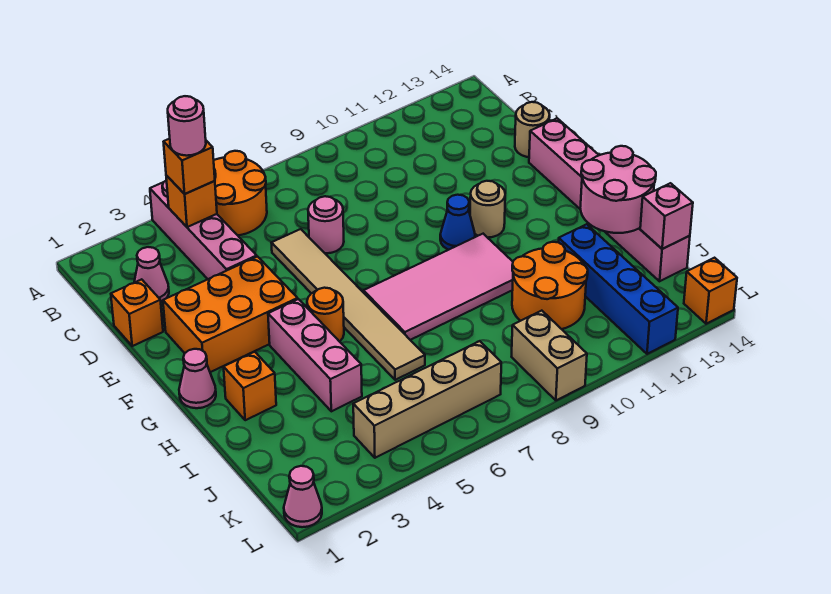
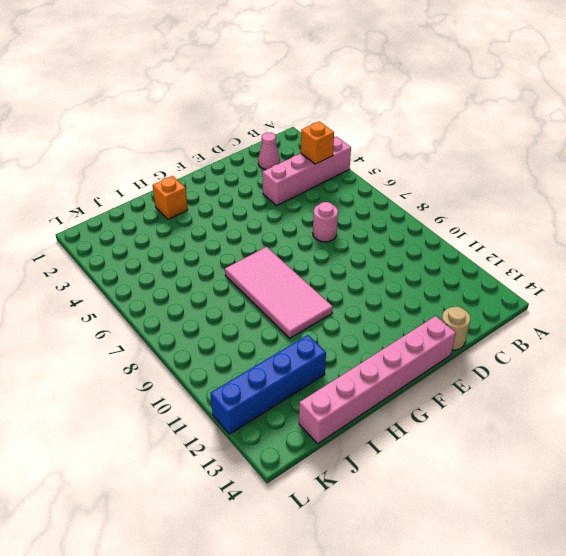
none -> orange round brick A5:B6 level 1
none -> orange brick D1 level 1
none -> tan tile D6:I6 level 1

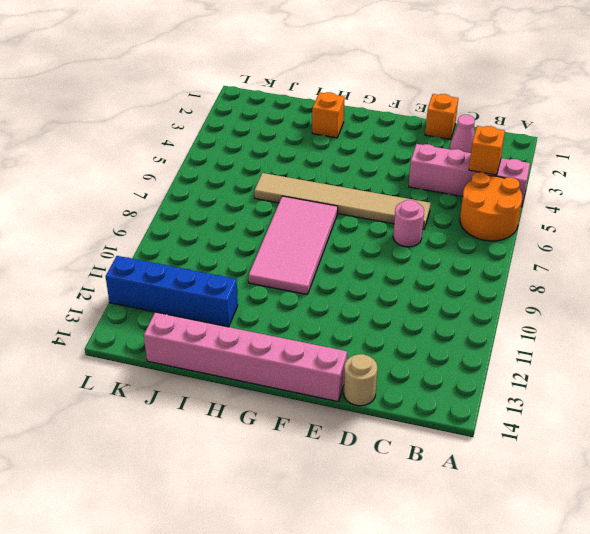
none -> orange brick E2:F4 level 1
none -> blue cone F10 level 1
none -> tan round brick F11 level 1

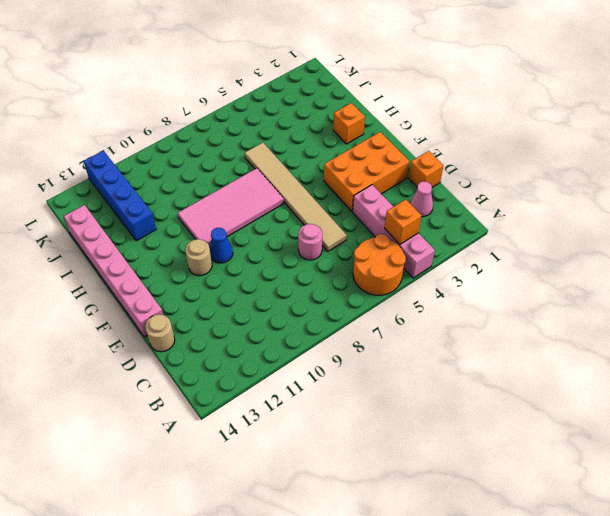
none -> pink cone G1 level 1
none -> pink brick G4:I4 level 1
none -> orange round brick G5 level 1

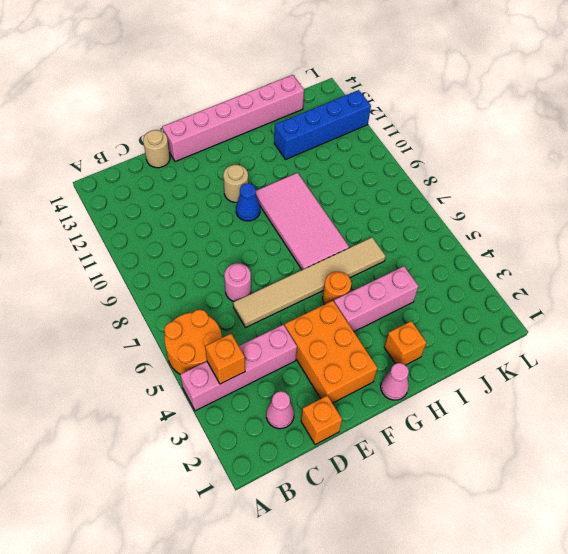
none -> orange round brick I10:J11 level 1
none -> tan brick K4:K7 level 1
none -> tan brick K9:L9 level 1

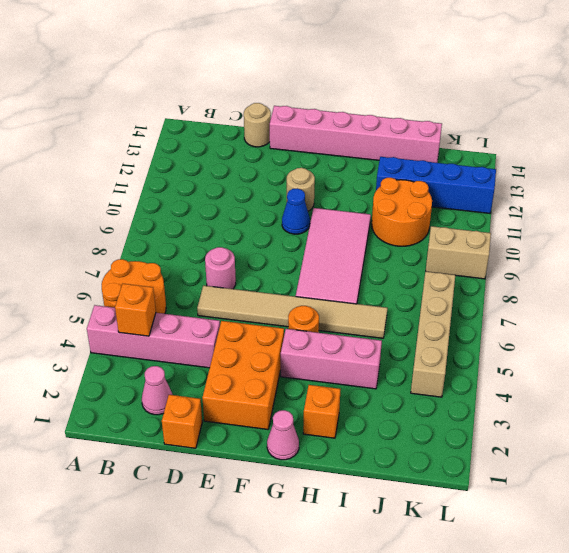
none -> pink cone L1 level 1
none -> orange brick L14 level 1
none -> pink round brick H13:I14 level 2

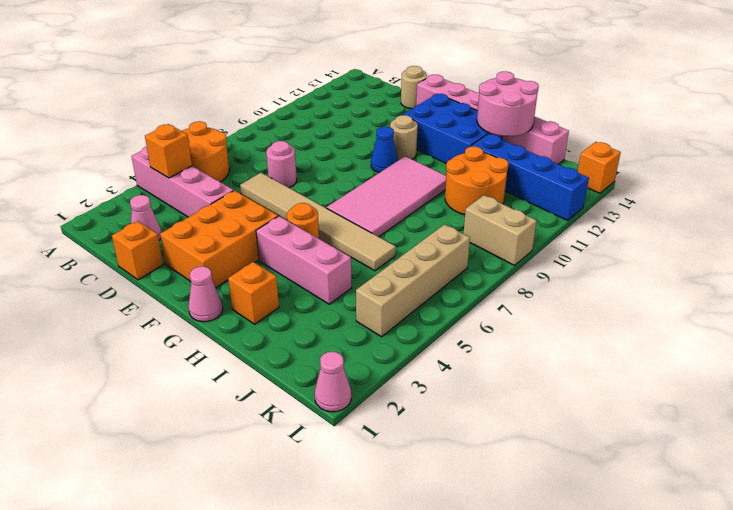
blue brick F12:H13 level 1 -> none
none -> pink brick J14 level 2
none -> orange brick B4 level 3
none -> pink round brick B4 level 4

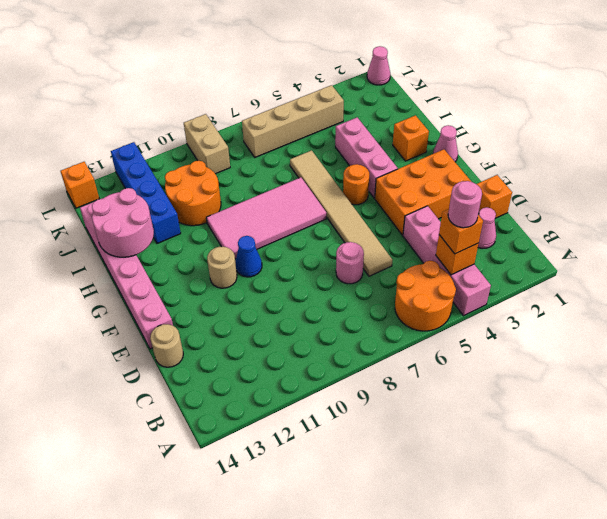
none -> pink brick J14 level 2

